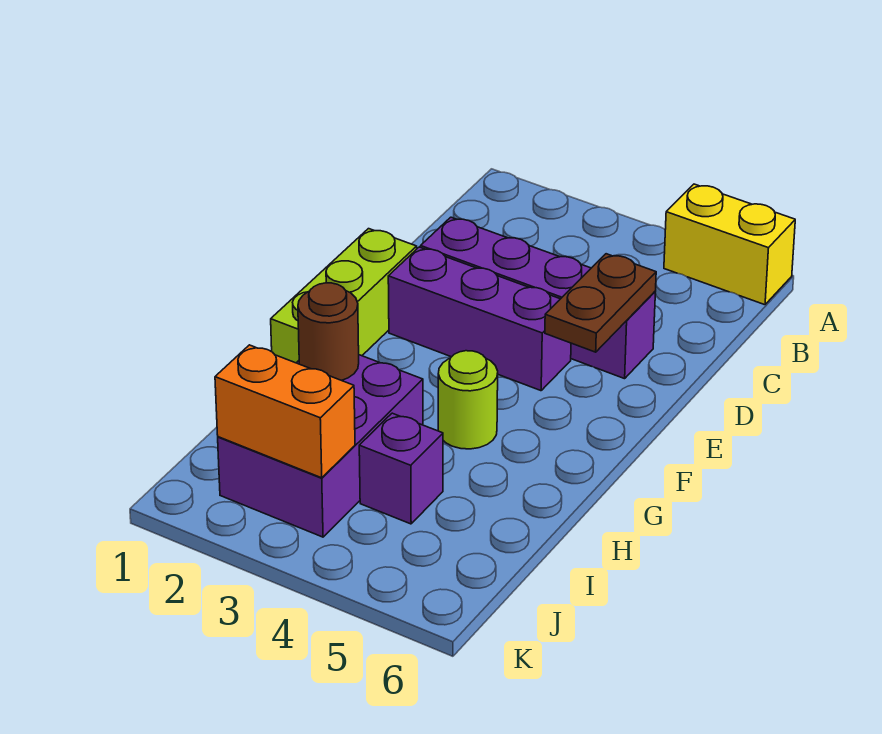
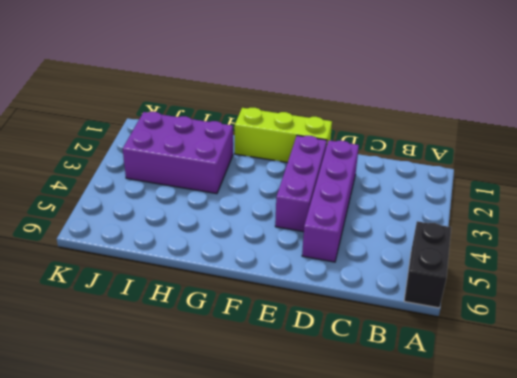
black brick A5:A6 level 1 -> yellow brick A5:A6 level 1
none -> lime round brick G4 level 1
none -> purple brick I4 level 1

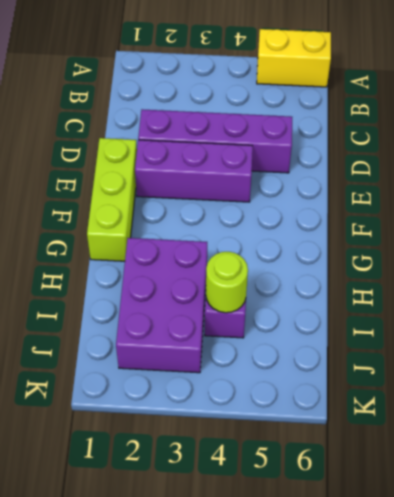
lime round brick I4 level 2 -> lime round brick G4 level 1
none -> brown plate D5:E5 level 2
none -> brown round brick H2 level 2

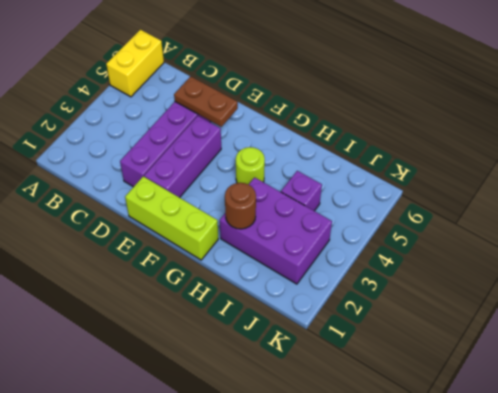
none -> orange brick J2:J3 level 2

